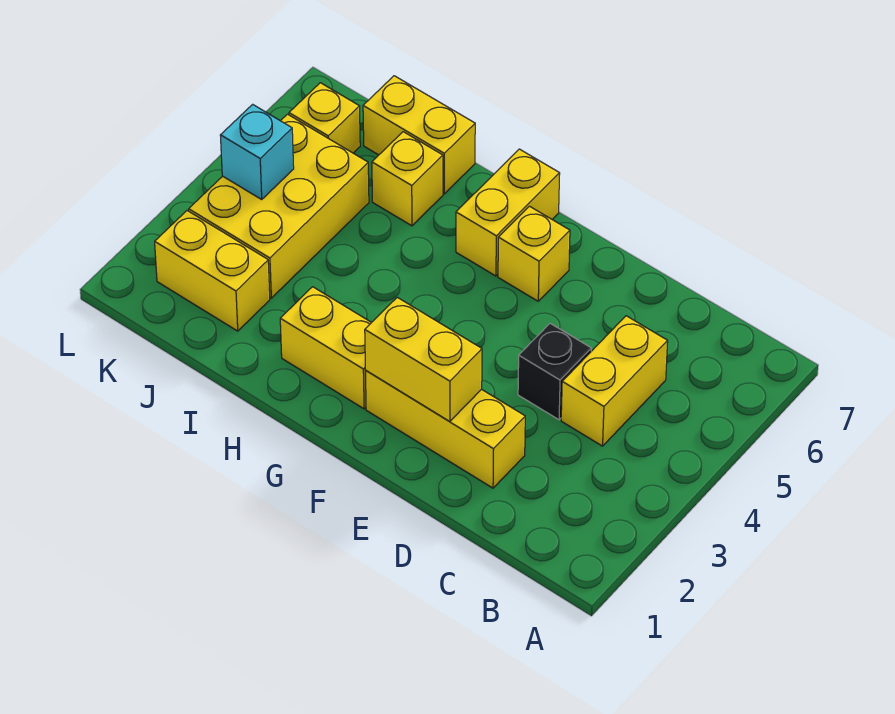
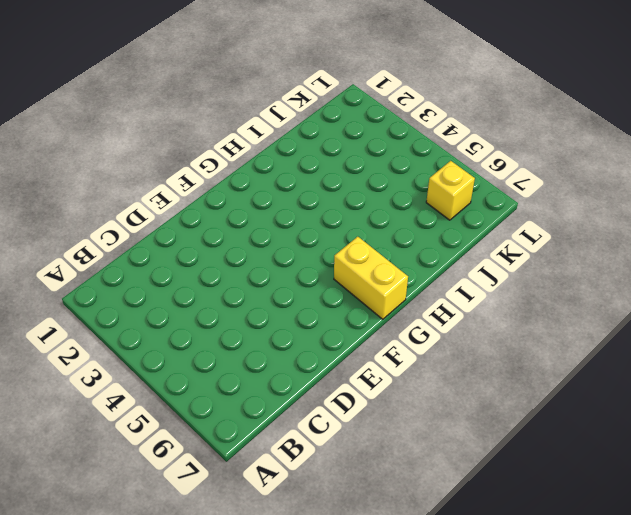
none -> yellow brick C4:C5 level 1
none -> yellow brick D2:F2 level 1
none -> black brick D4 level 1

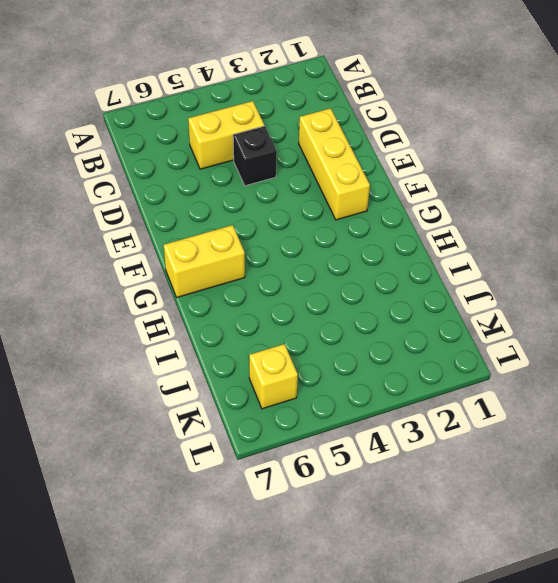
none -> yellow brick F6 level 1
none -> yellow brick G2:H2 level 1
none -> yellow brick I6 level 1

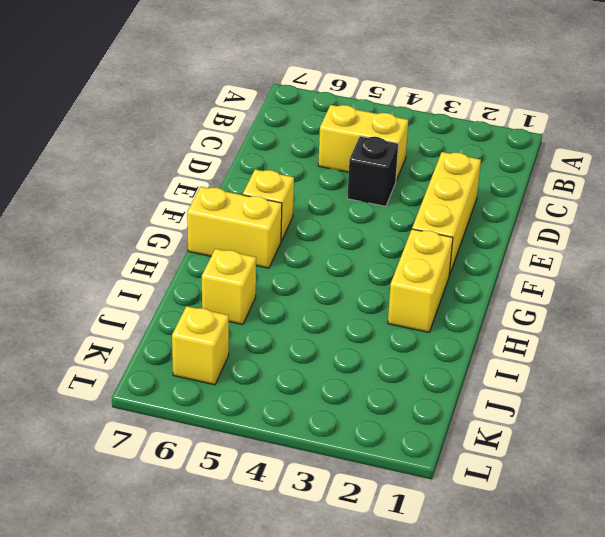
none -> yellow brick I7:J7 level 1
none -> yellow brick J2:K2 level 1
none -> yellow brick J3:K5 level 1

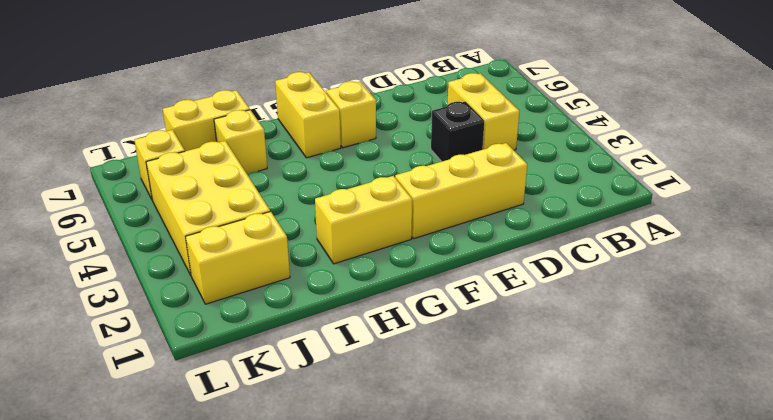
none -> yellow brick E2:F2 level 2
none -> cyan brick K4 level 2

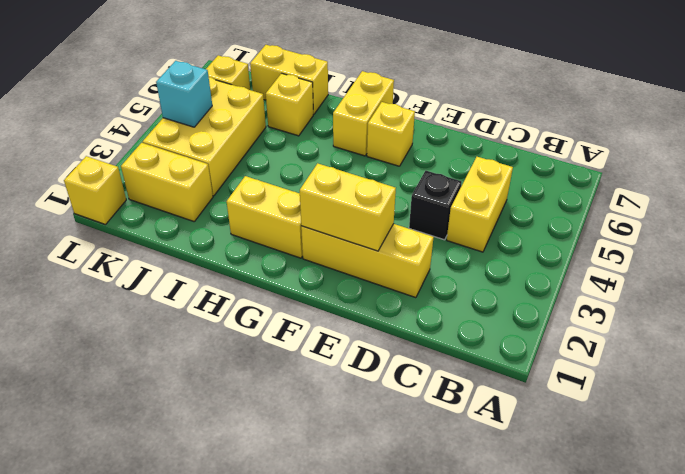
yellow brick L1 level 1 -> none

